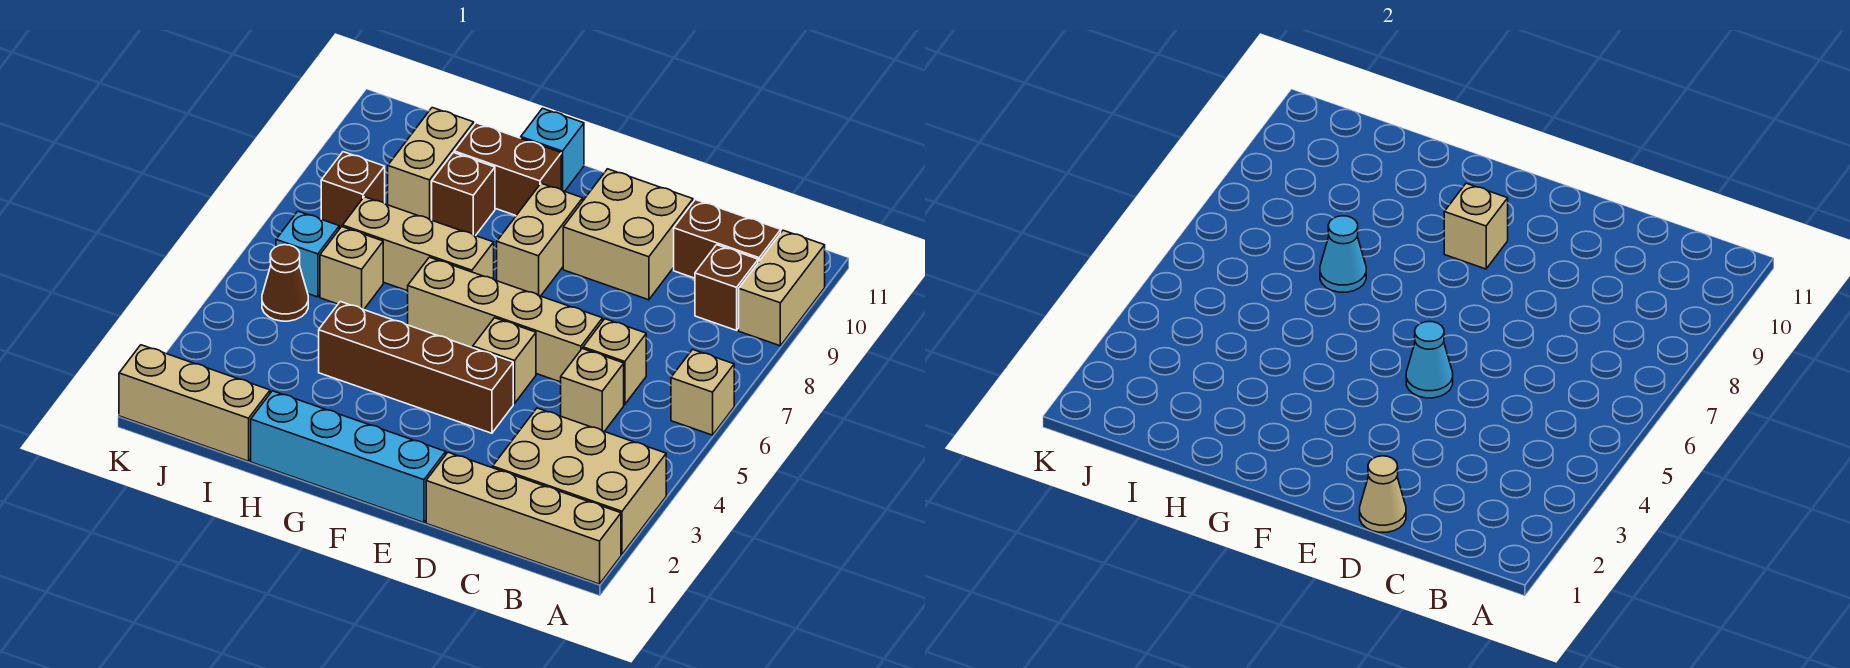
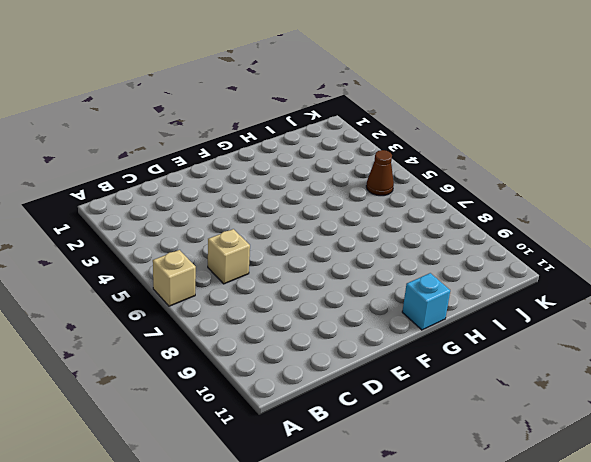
none -> tan brick A1:D1 level 1
none -> tan brick A2:C3 level 1
none -> tan brick A9:A10 level 1

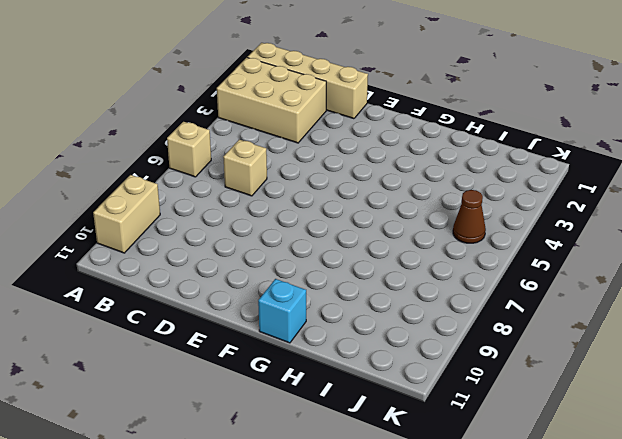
none -> brown brick B9 level 1
none -> brown brick B10:C10 level 1
none -> tan brick C5 level 1

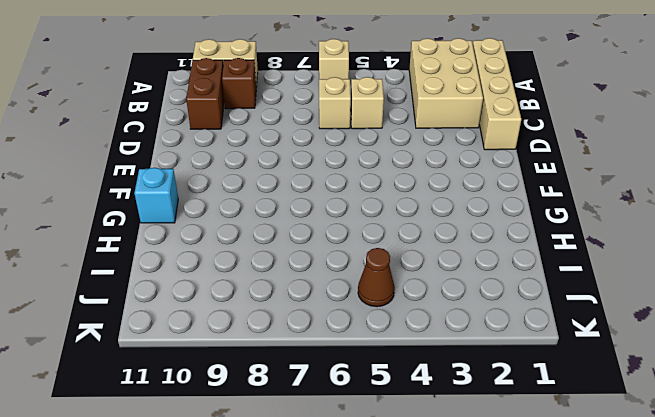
none -> tan brick D6:G6 level 1
none -> tan brick D9:E10 level 1
none -> cyan brick E1:H1 level 1

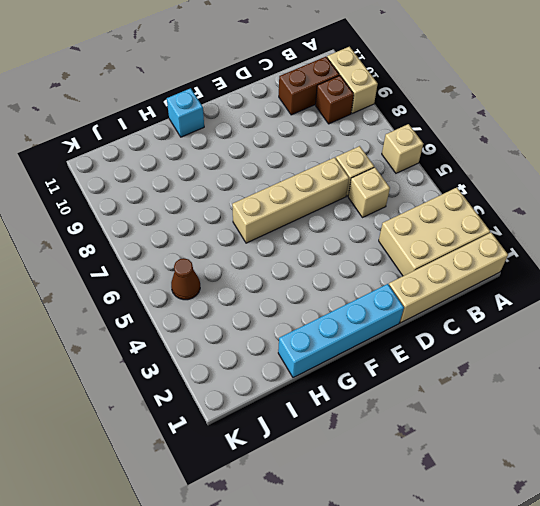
none -> tan brick D9:E10 level 1
none -> brown brick E4:H4 level 1
none -> tan brick E5 level 1

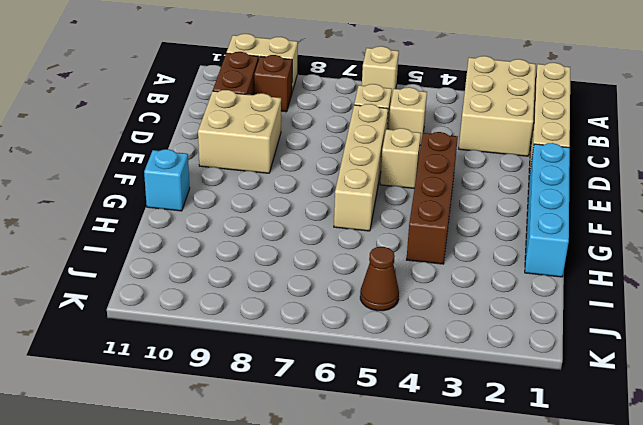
none -> tan brick F8:F9 level 1
none -> tan brick G7:I7 level 1
none -> brown brick G10:H10 level 1

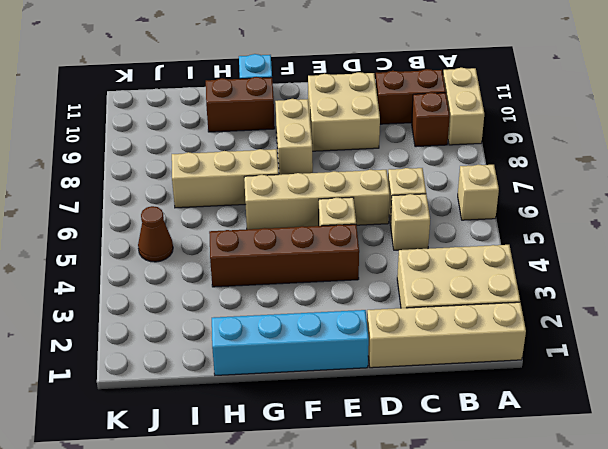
none -> brown brick H9 level 1
none -> tan brick I1:K1 level 1
none -> tan brick I6 level 1

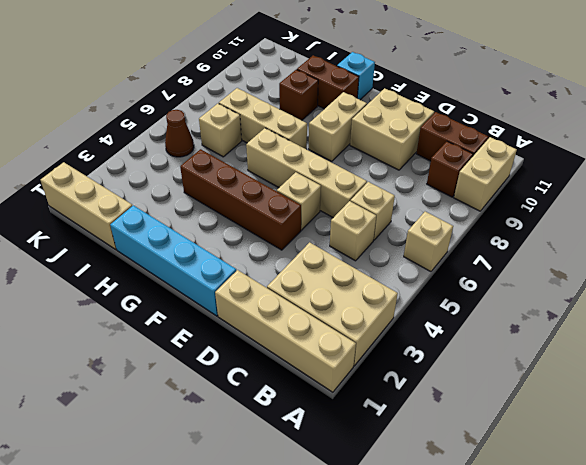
none -> tan brick I9:I10 level 1
none -> cyan brick J6 level 1
none -> brown brick J8 level 1

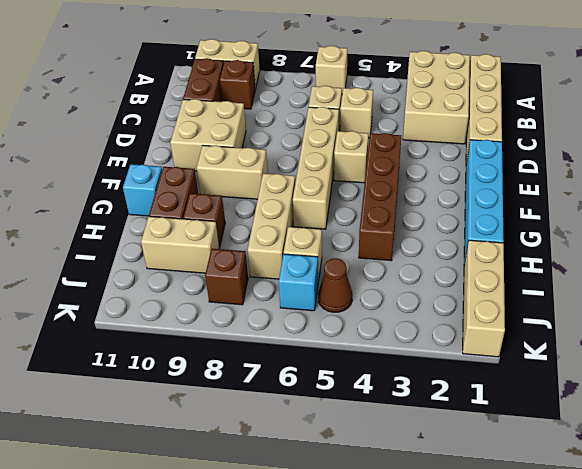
none -> tan cone D1 level 2
none -> cyan cone E5 level 2
none -> tan brick F9 level 2

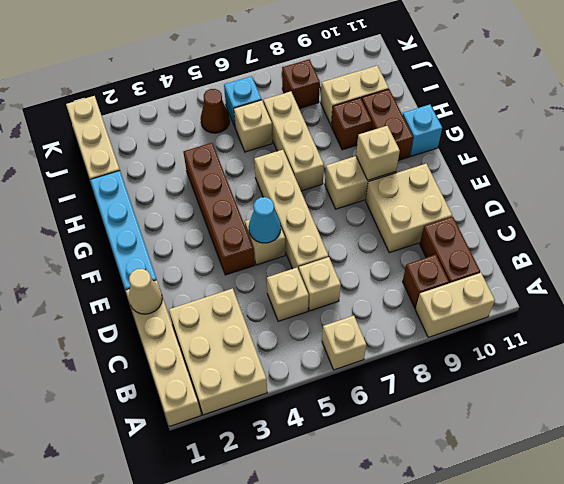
none -> cyan cone H7 level 2

